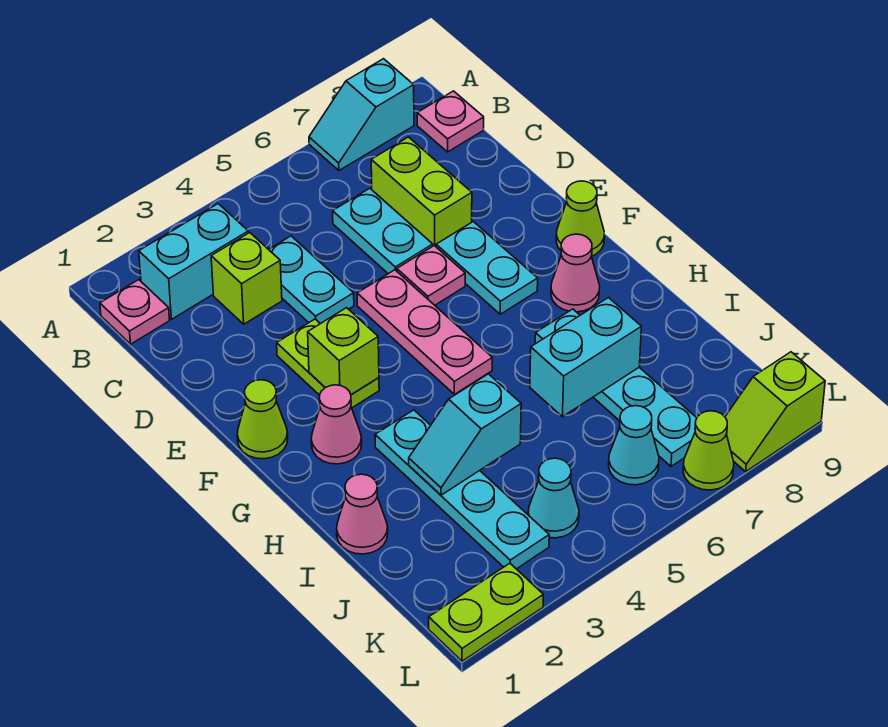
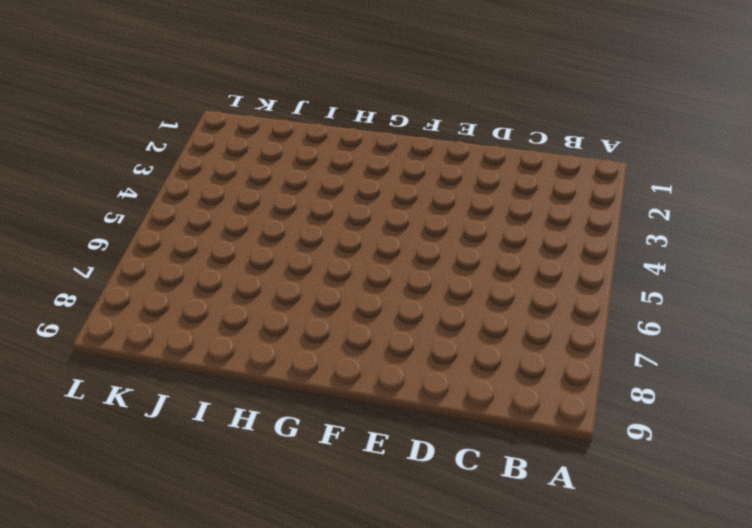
none -> cyan slope A7:A8 level 1 top 8
none -> pink plate B1 level 1
none -> cyan brick B2:B3 level 1

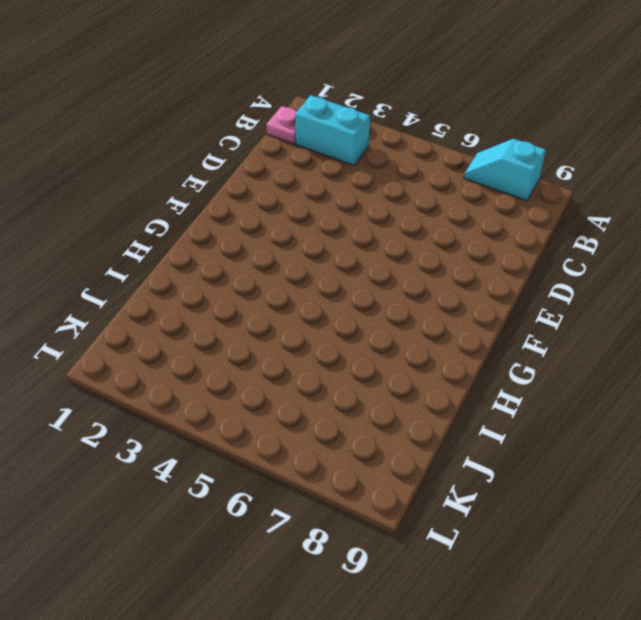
none -> pink plate B9 level 1
none -> lime brick C3 level 1
none -> cyan plate C4:D4 level 1

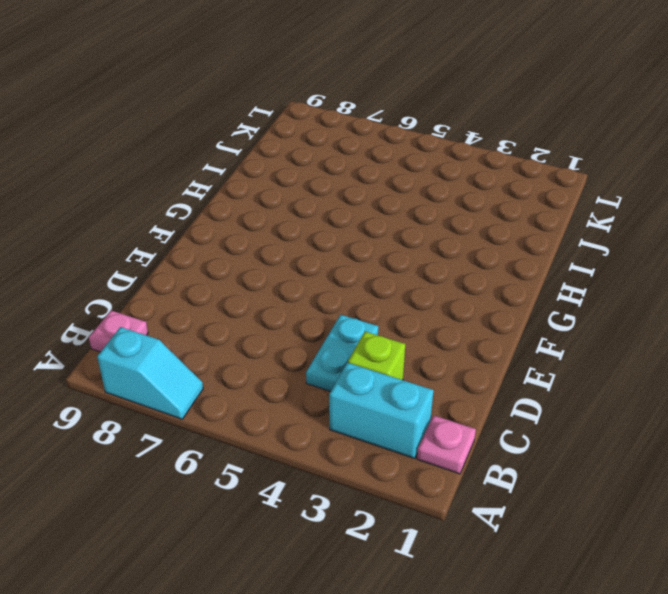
none -> cyan plate C6:D6 level 1
none -> lime brick C7:D7 level 1
none -> lime plate E3:F3 level 1

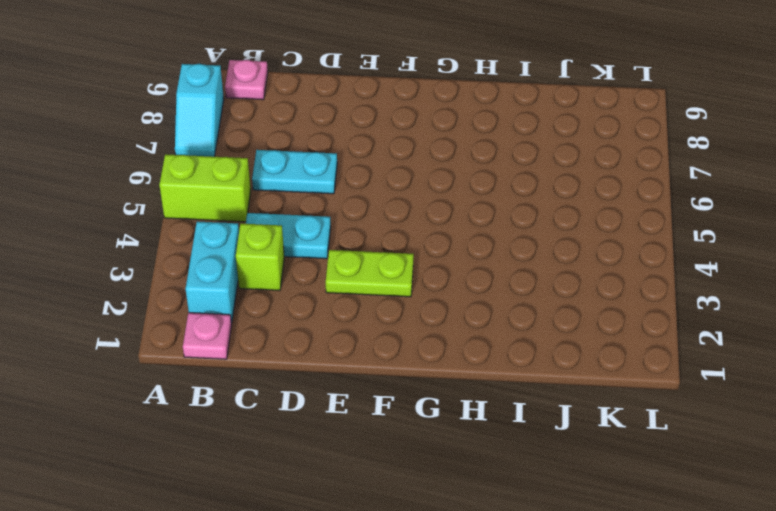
lime brick A5:B5 level 1 -> lime brick C7:D7 level 1
none -> pink plate E5:G5 level 1
none -> pink plate E6 level 1
none -> cyan plate E7:F7 level 1

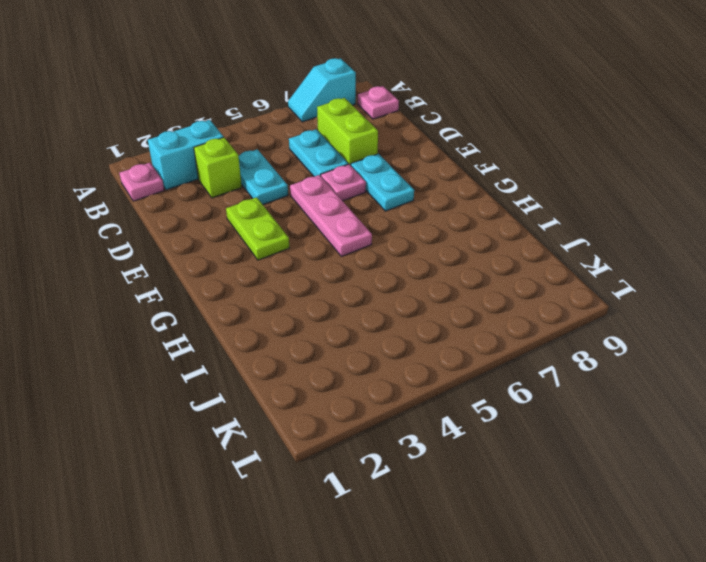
none -> lime cone F1 level 1
none -> lime cone F9 level 1
none -> pink cone G2 level 1

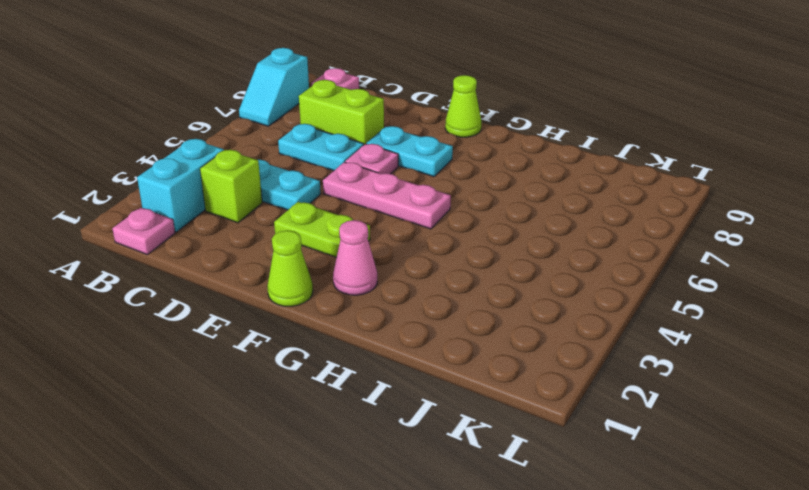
none -> pink cone G8 level 1
none -> cyan plate H3:K3 level 1
none -> cyan plate H7:K7 level 1

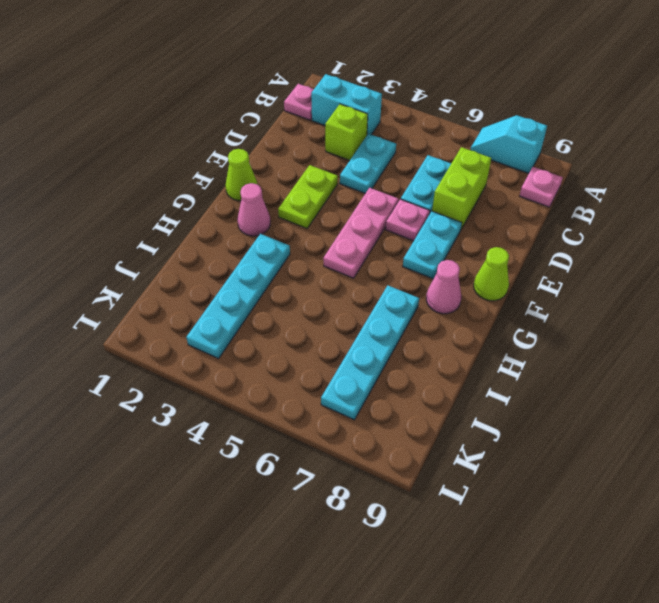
none -> pink cone I1 level 1
none -> cyan cone K4 level 1
none -> cyan cone K6 level 1

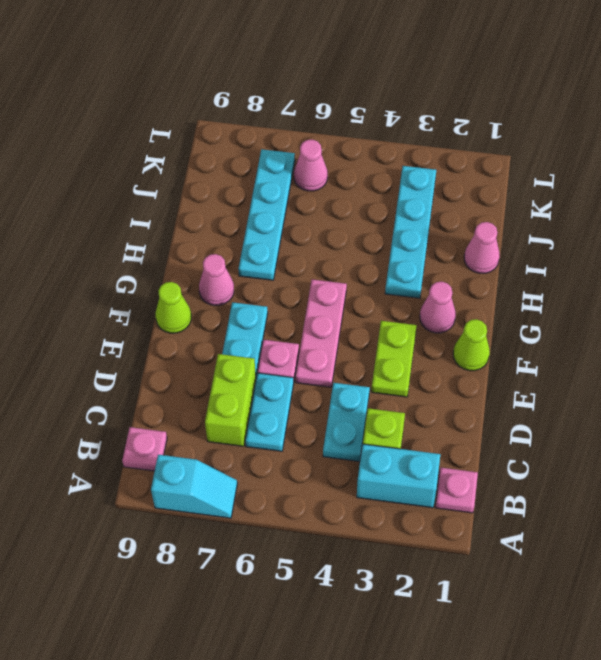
pink cone K6 level 1 -> cyan cone K6 level 1
none -> cyan cone K4 level 1
none -> lime plate L1:L2 level 1
none -> lime cone L7 level 1

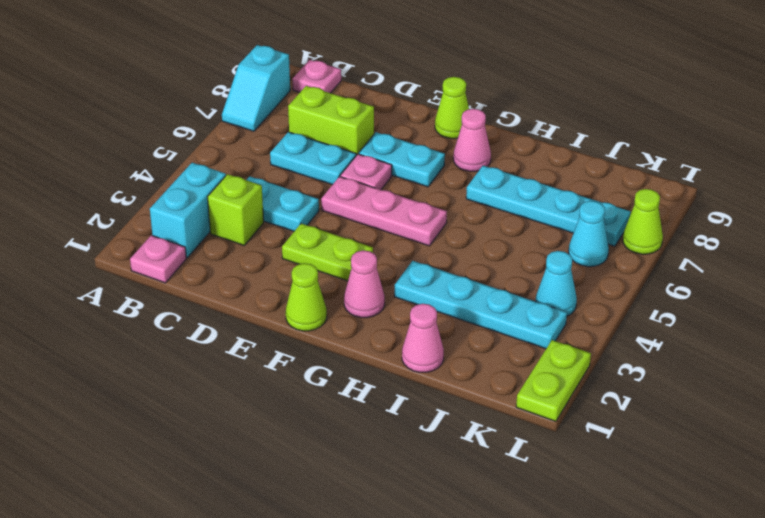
none -> lime slope L8:L9 level 1 top 9
none -> lime brick F3 level 2
none -> cyan slope I3:I4 level 2 top 4

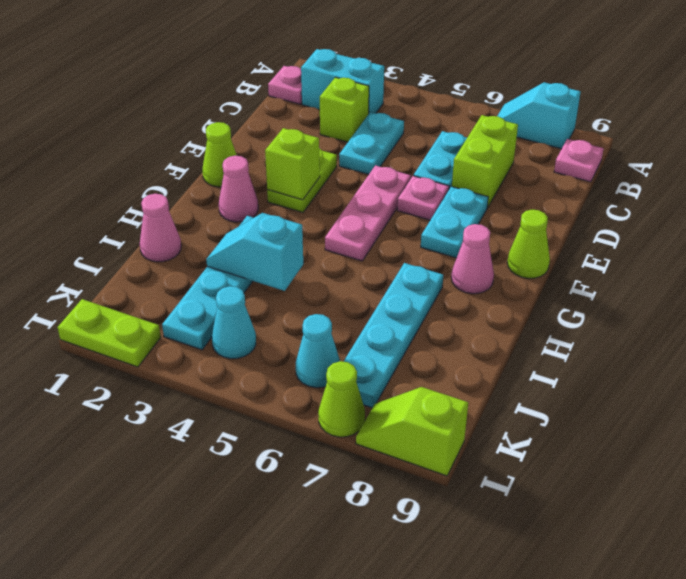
none -> cyan brick I6:I7 level 2

